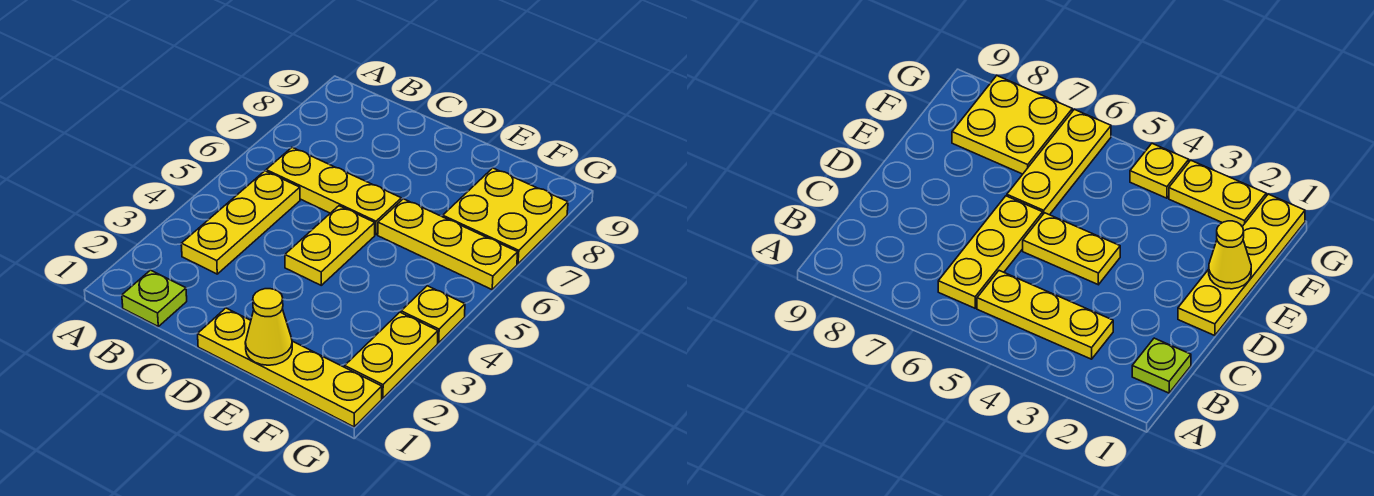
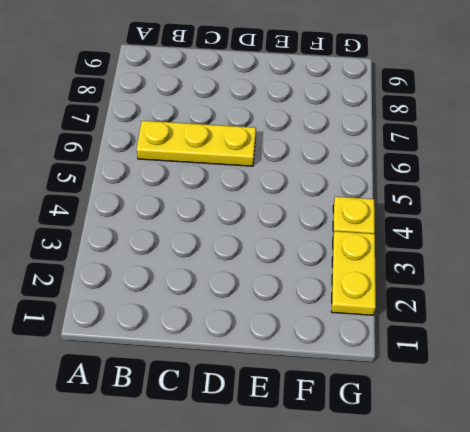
none -> lime plate B1 level 1
none -> yellow plate B3:B5 level 1

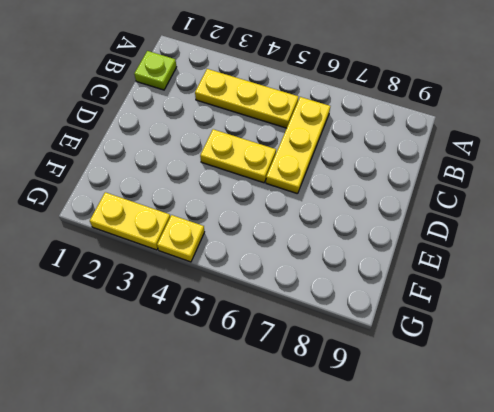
none -> yellow plate D1:G1 level 1
none -> yellow plate E6:G6 level 1

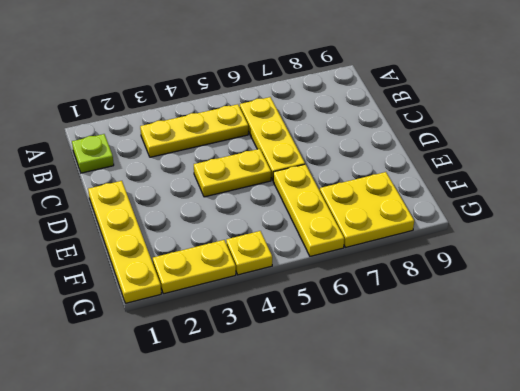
none -> yellow cone E1 level 2

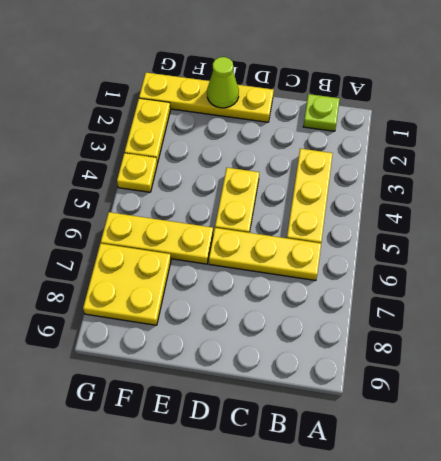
lime cone E1 level 2 -> yellow cone E1 level 2

